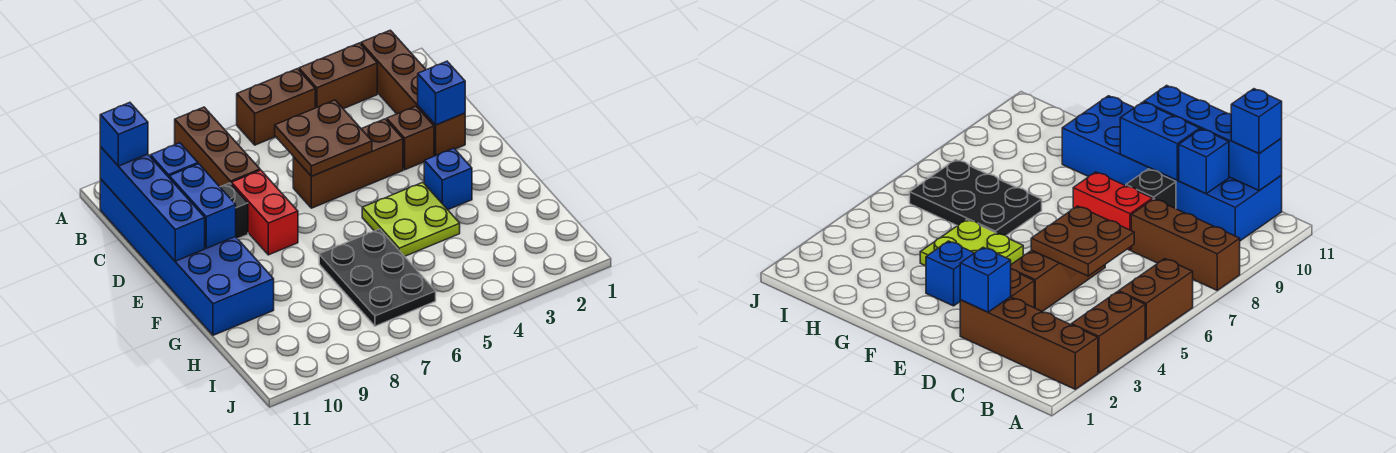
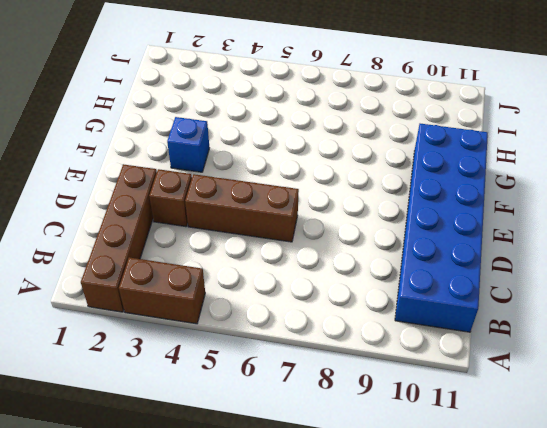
none -> brown brick A5:A6 level 1
none -> brown brick A8:C8 level 1
none -> red brick D8:E8 level 1

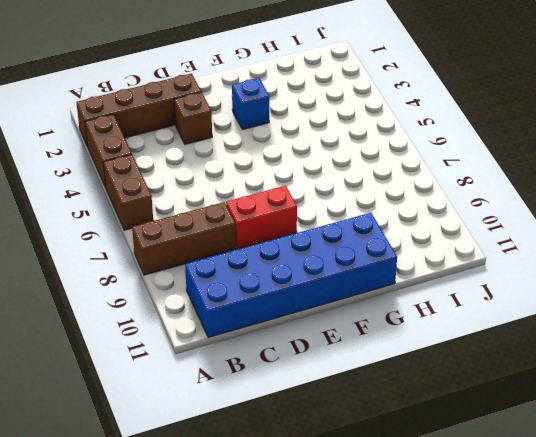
none -> brown brick D4:D6 level 1
none -> black brick D9 level 1
none -> lime plate F4:G5 level 1

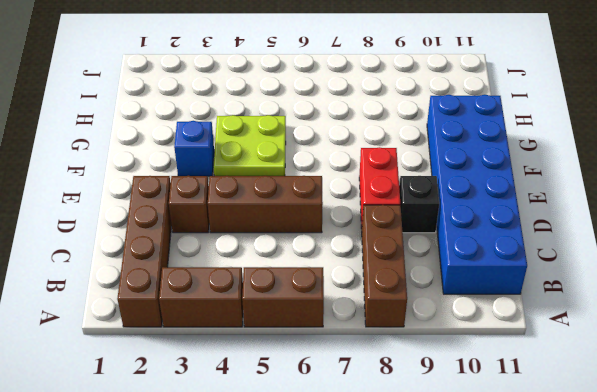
none -> black plate G6:I7 level 1
none -> blue brick B11:E11 level 2
none -> brown plate C5:D6 level 2

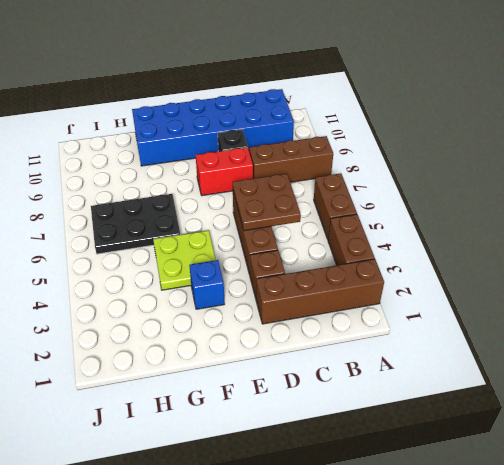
none -> blue brick B11:E11 level 2
none -> blue brick C10 level 2
none -> blue brick D2 level 2

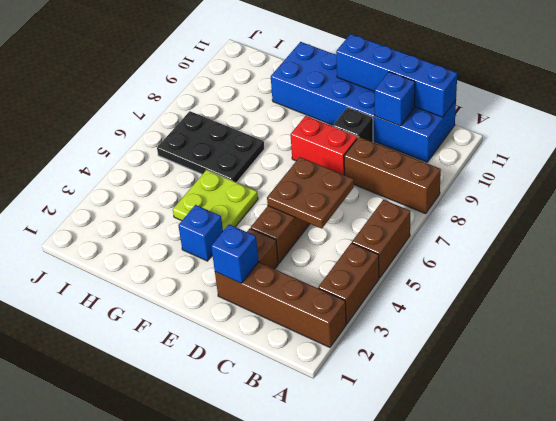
none -> blue brick D10:E10 level 2
none -> blue brick B11 level 3

